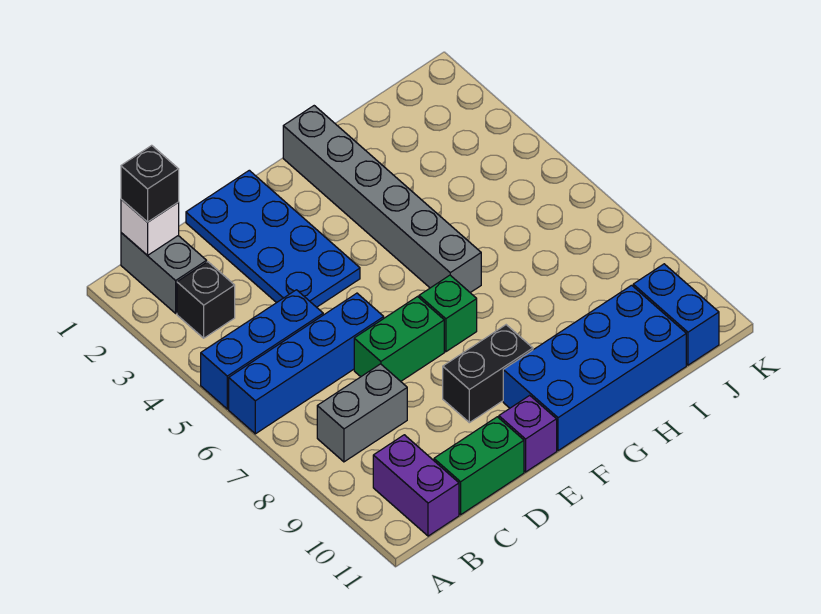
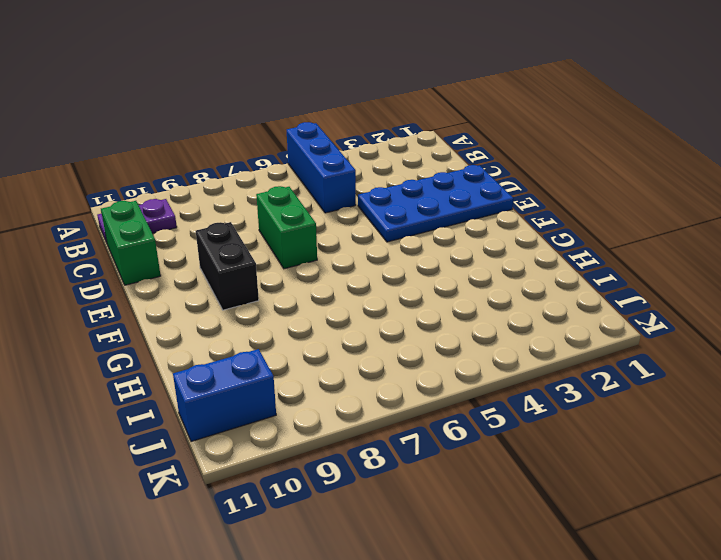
purple plate B10:B11 level 1 -> purple brick B10:B11 level 1
none -> blue brick A6:D6 level 1
none -> grey brick B1:B2 level 1
none -> black brick B3 level 1

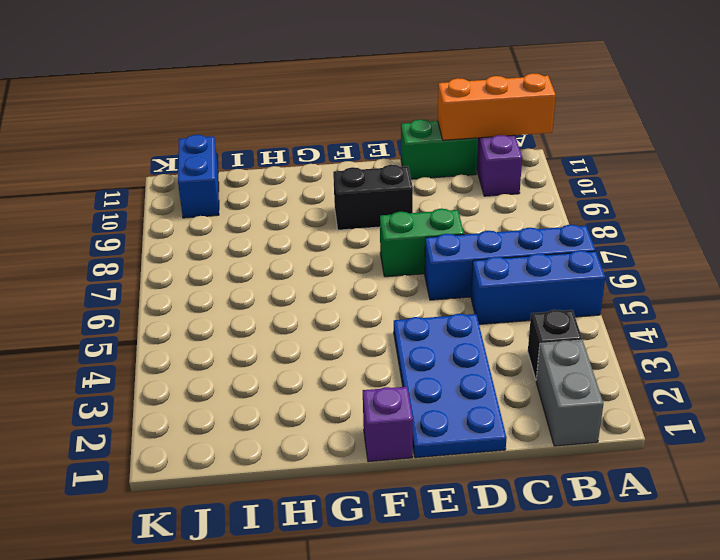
orange brick A11:C11 level 2 -> none
purple brick F1 level 1 -> purple brick E11 level 1
none -> grey brick B8:C8 level 1
none -> green brick F7 level 1
none -> blue brick F10:I11 level 1

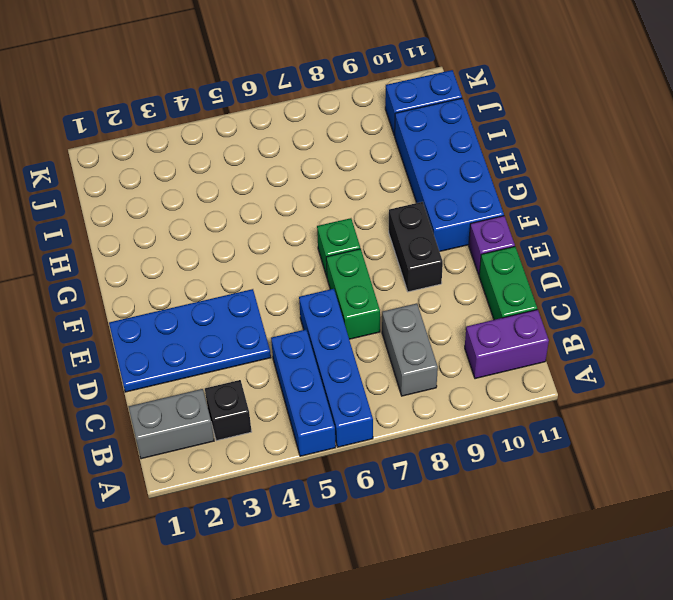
none -> grey brick G1:G6 level 1
none -> white brick B1 level 2
none -> black brick B1 level 3

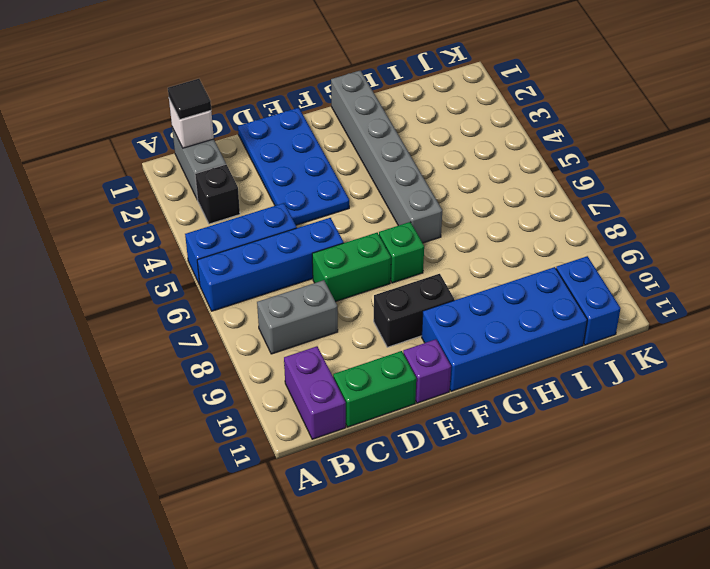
black tile B1 level 3 -> black brick B1 level 3

